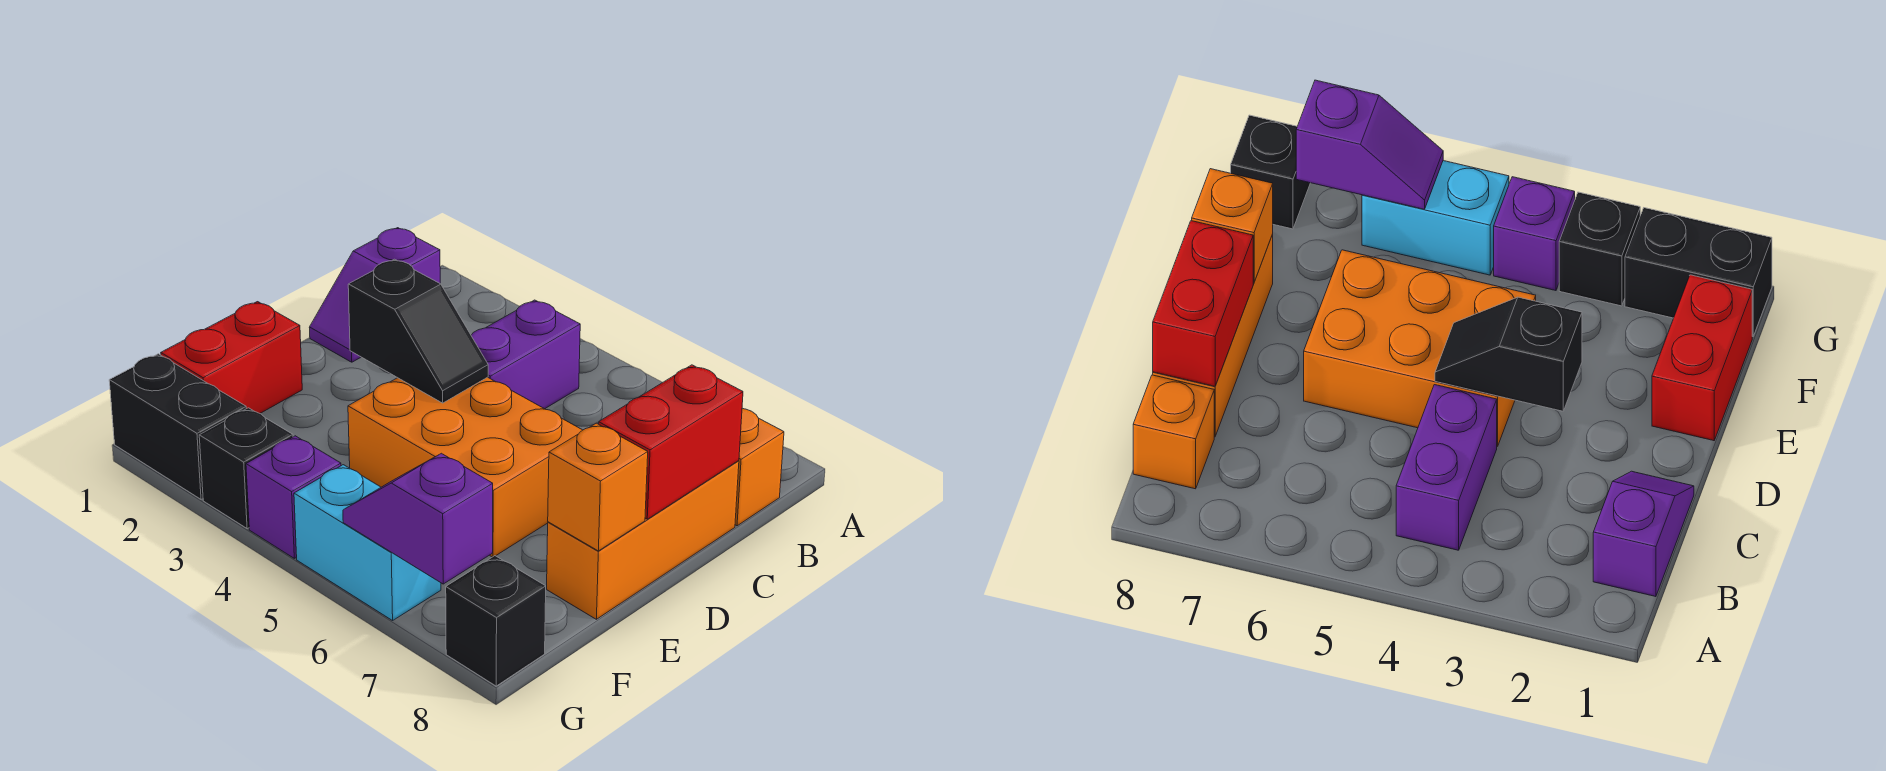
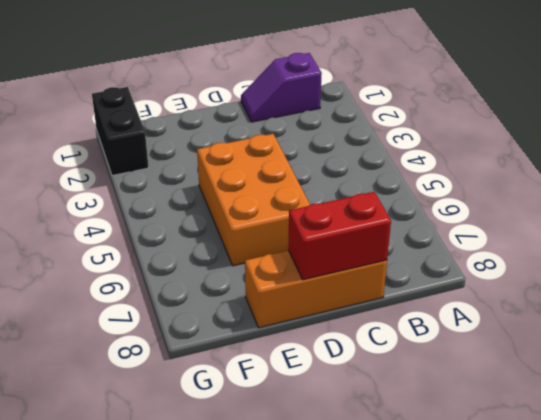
none -> purple brick B4:C4 level 1
none -> orange brick B8 level 1
none -> red brick E1:F1 level 1

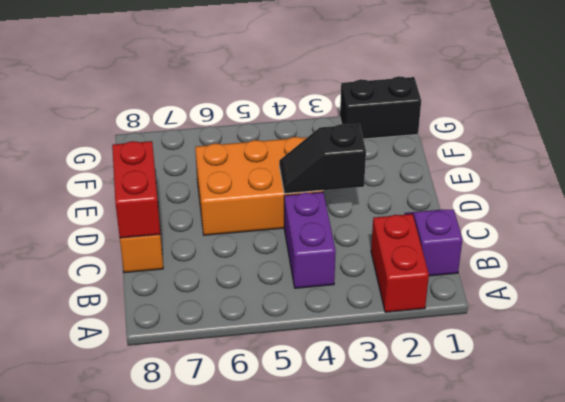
red brick A2:B2 level 1 -> red brick E1:F1 level 1
none -> orange brick B8 level 1
none -> black brick G3 level 1
none -> purple brick G4 level 1

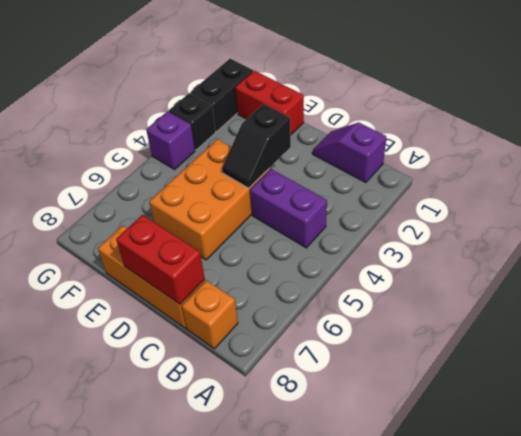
none -> cyan brick G5:G6 level 1
none -> black brick G8 level 1
none -> orange brick E8 level 2

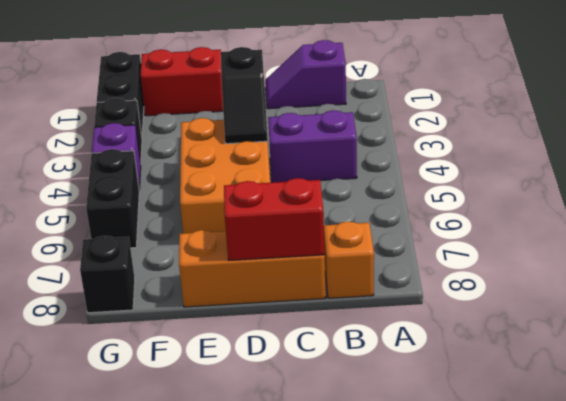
black brick G5:G6 level 1 -> cyan brick G5:G6 level 1
none -> orange brick E8 level 2
none -> purple slope G6:G7 level 2 top 7

